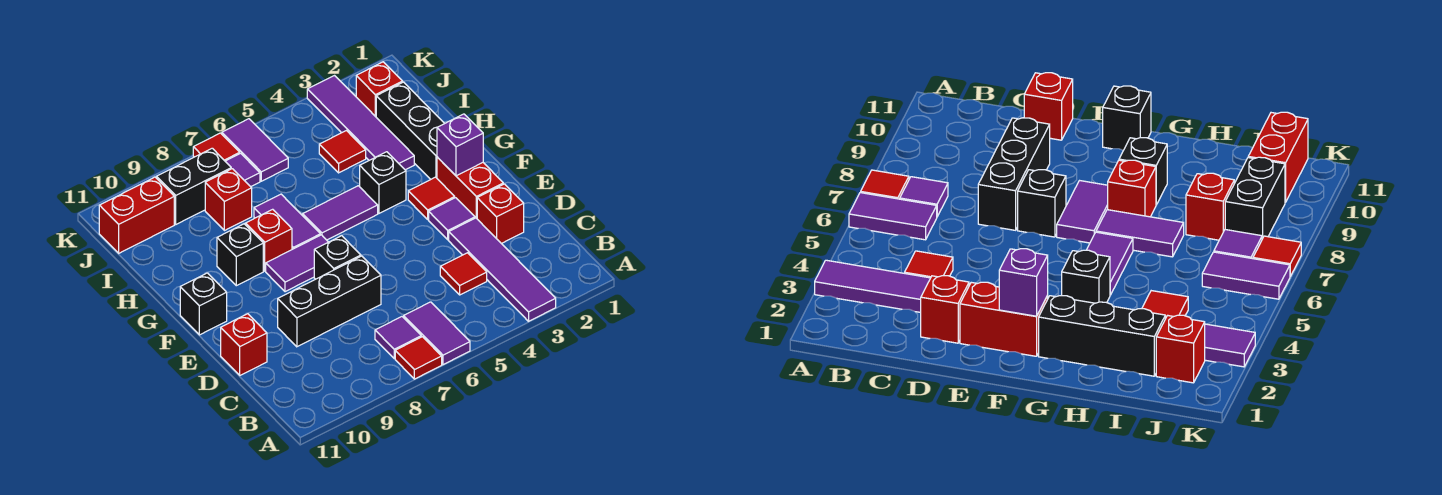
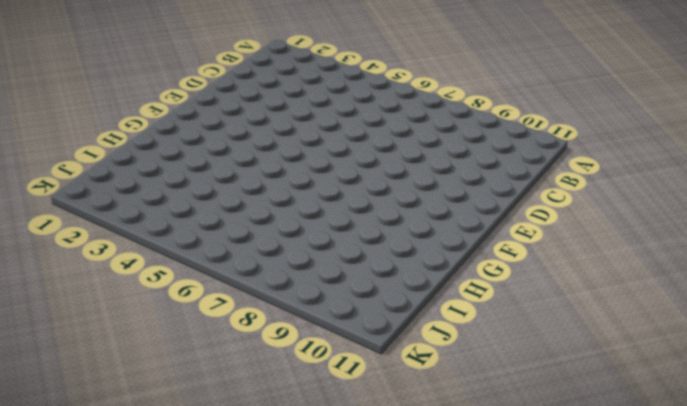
none -> purple tile A3:D3 level 1
none -> purple tile A6:B6 level 1
none -> red tile A7 level 1
none -> purple tile B7 level 1

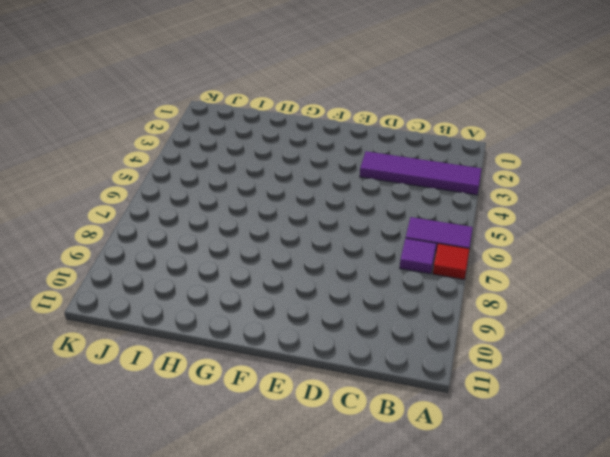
none -> red tile C4 level 1
none -> red brick D2 level 1
none -> black brick D7:D9 level 1
none -> red brick D11 level 1

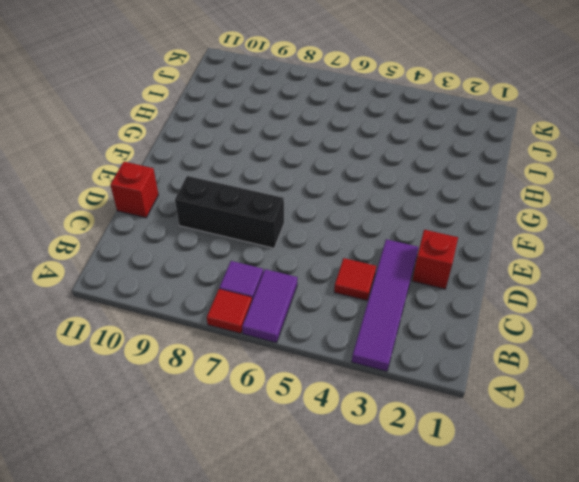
none -> red brick E2:F2 level 1
none -> purple tile E3 level 1
none -> black brick E7 level 1
none -> red tile F3 level 1

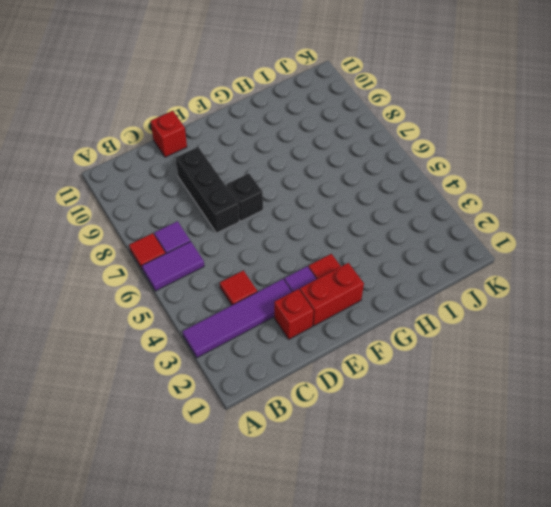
none -> purple tile F7:F8 level 1
none -> black brick F11 level 1
none -> black brick G2:I2 level 1
none -> black brick G4 level 1

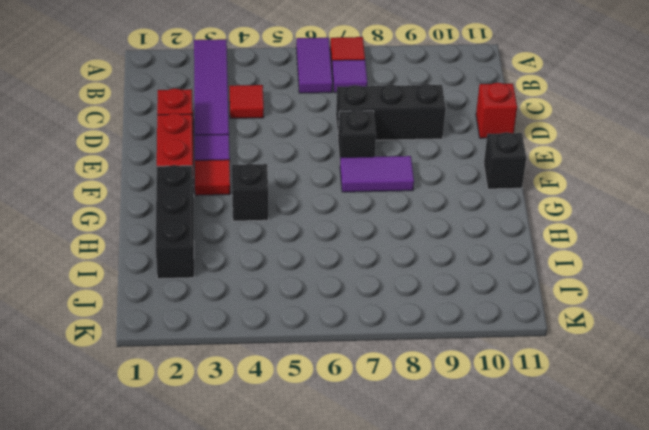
none -> purple tile G5:G6 level 1
none -> purple tile G7:H7 level 1
none -> red brick G8 level 1
none -> black brick G9 level 1

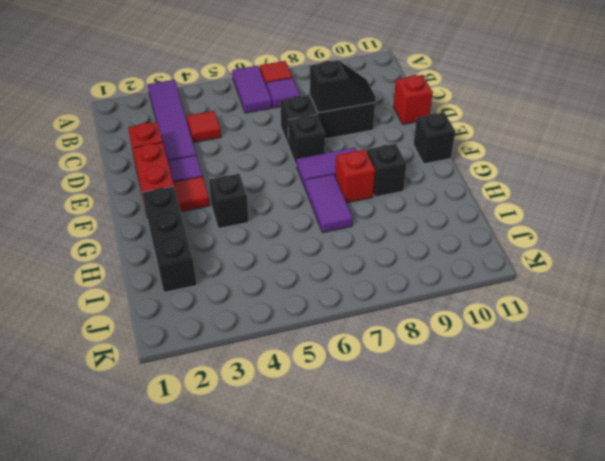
black slope D8:D9 level 2 top 8 -> none
none -> purple tile G5:G6 level 1
none -> purple tile H3:K3 level 1
none -> red tile I4 level 1
none -> red brick I8 level 1

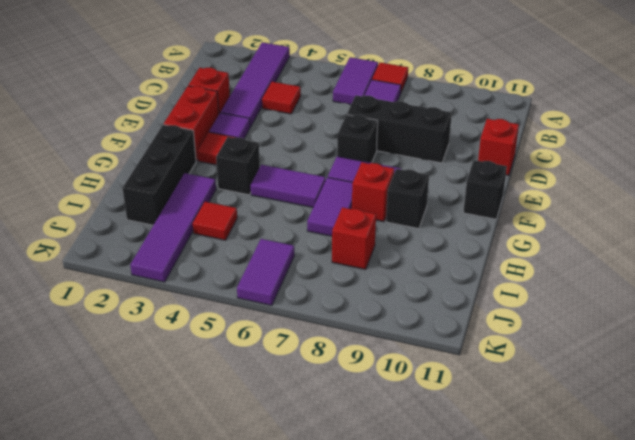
none -> red brick J2 level 1
none -> purple tile J7 level 1
none -> black brick J8:J9 level 1
none -> red brick J10:J11 level 1

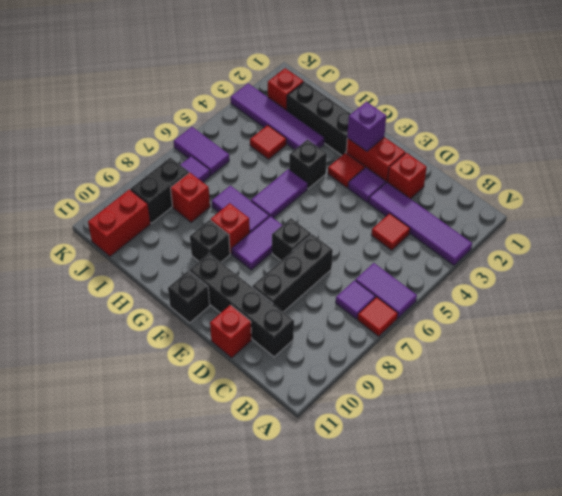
black brick C10:F10 level 1 -> none
none -> red tile K7 level 1

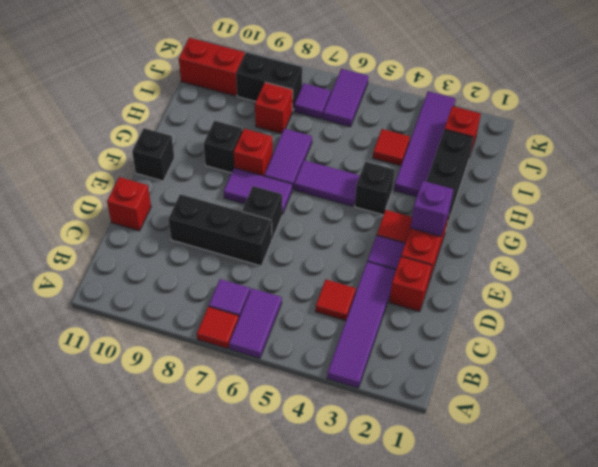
none -> red tile K7 level 1

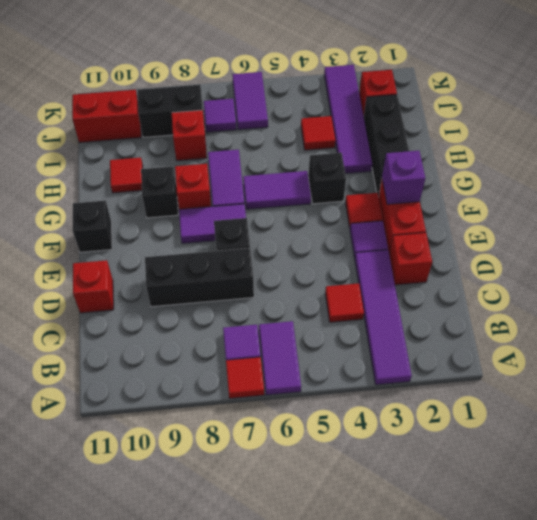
red tile H10 level 1 -> red tile K7 level 1

